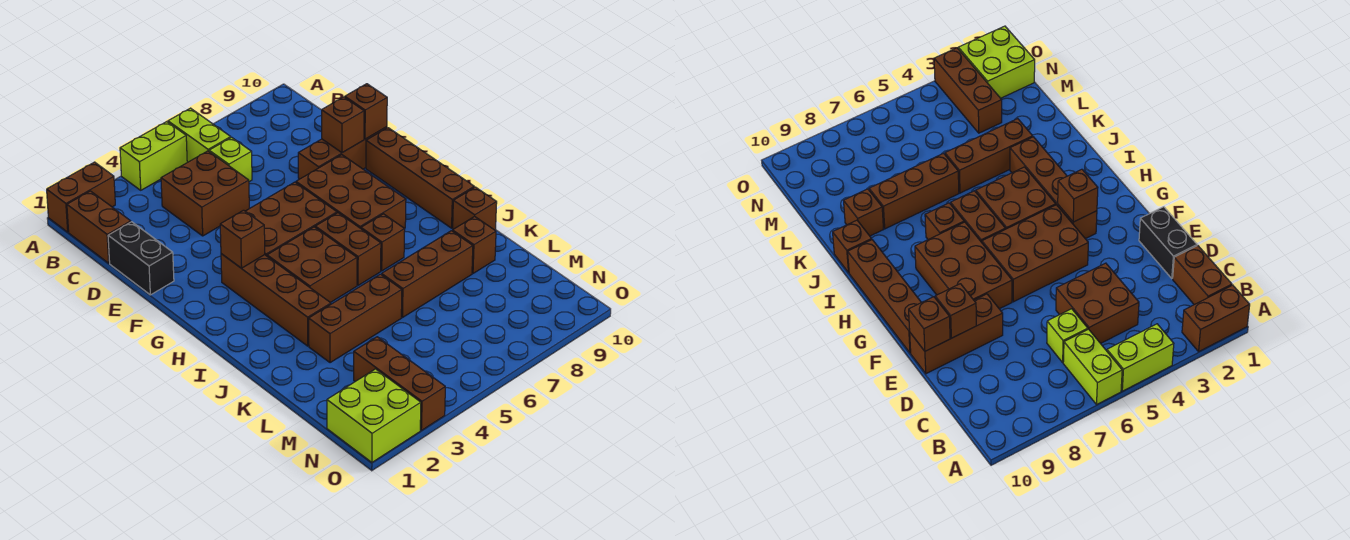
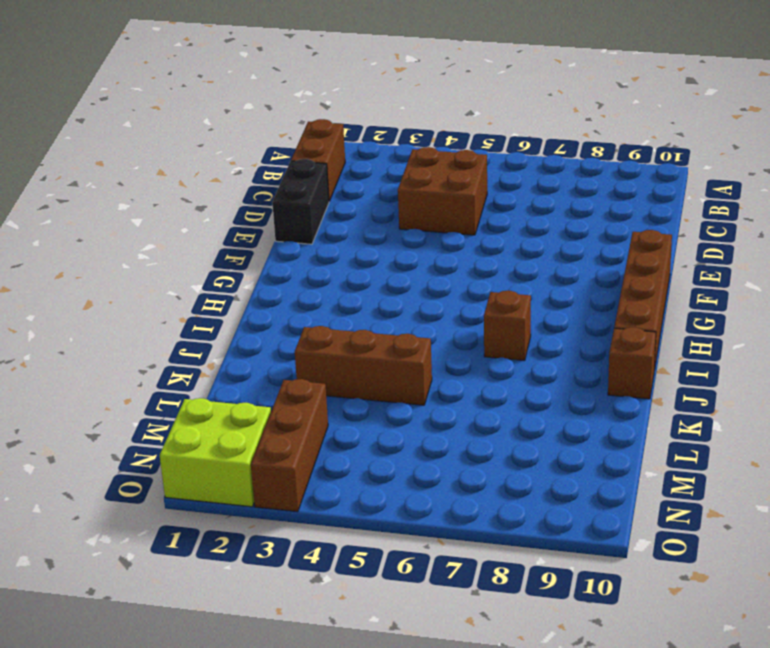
none -> brown brick A1:A2 level 1
none -> lime brick A4:A5 level 1
none -> lime brick A6:B6 level 1

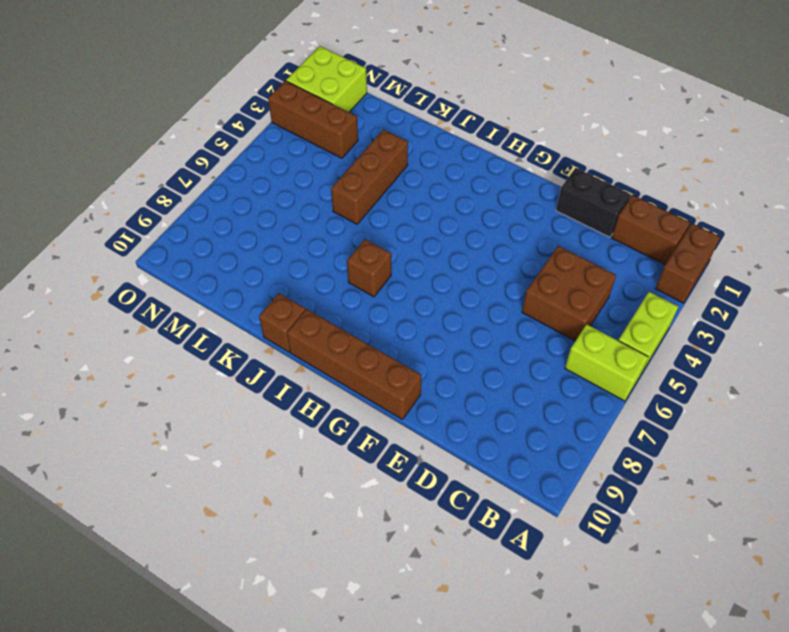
none -> lime brick C6 level 1
none -> brown brick E8:E10 level 1
none -> brown brick F4:G6 level 1

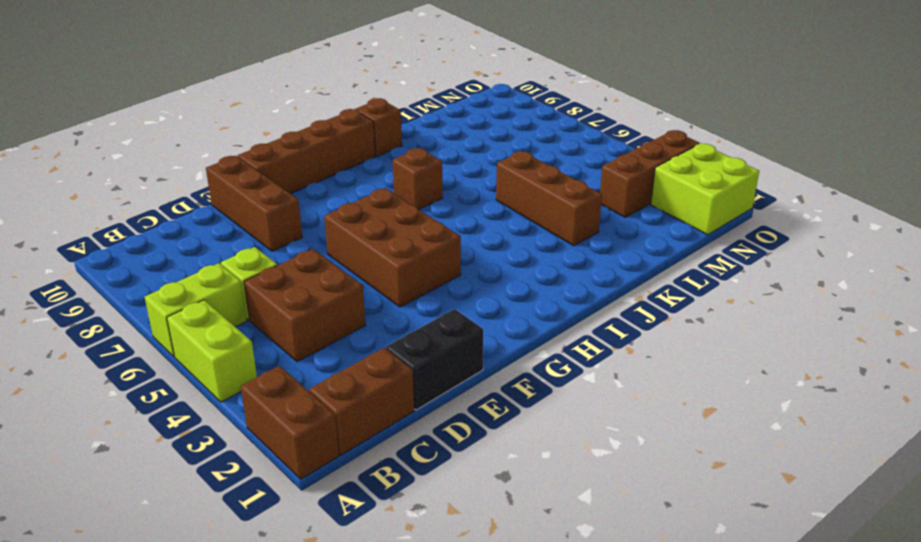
none -> brown brick F7:H8 level 1
none -> brown brick G3:J3 level 1
none -> brown brick H4:I5 level 1

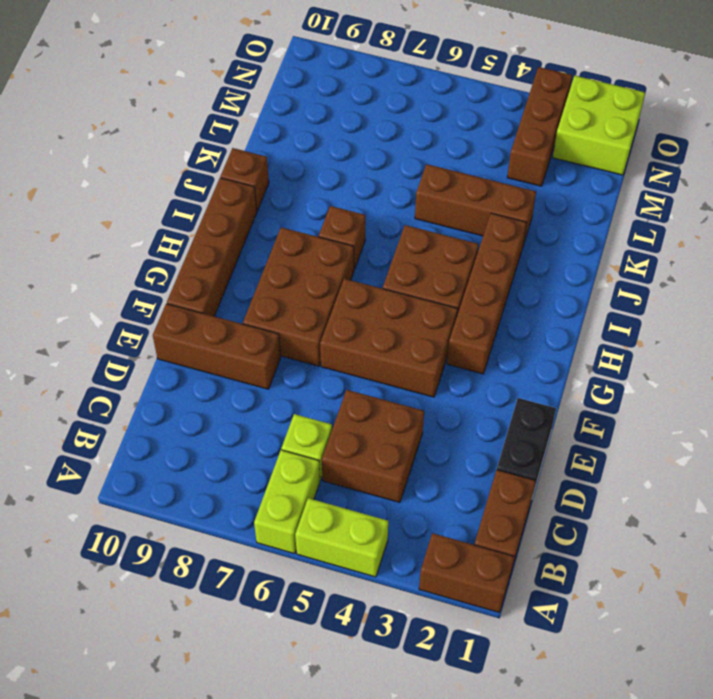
none -> brown brick H6:I6 level 1
none -> brown brick K6:K8 level 1
none -> brown brick K9 level 1

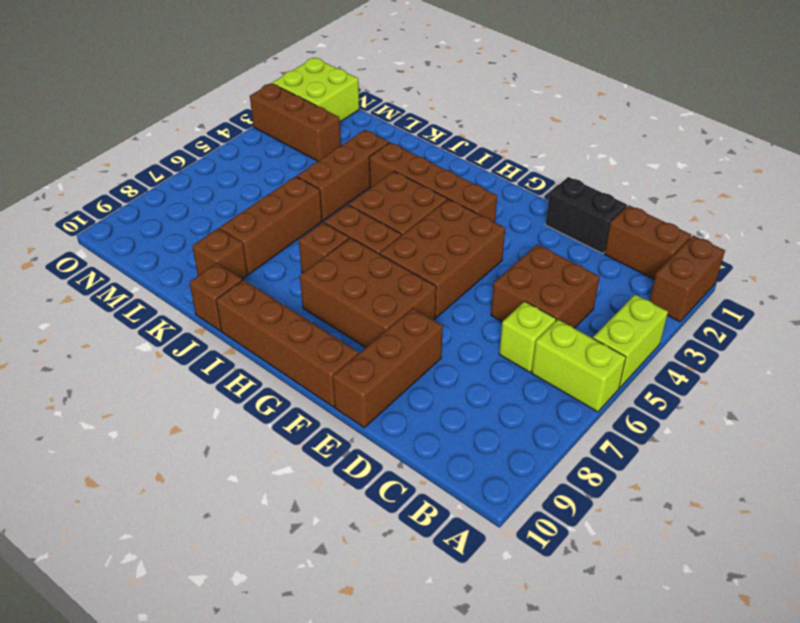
none -> brown brick E9 level 2
none -> brown brick E10 level 2
none -> brown brick G3 level 2

